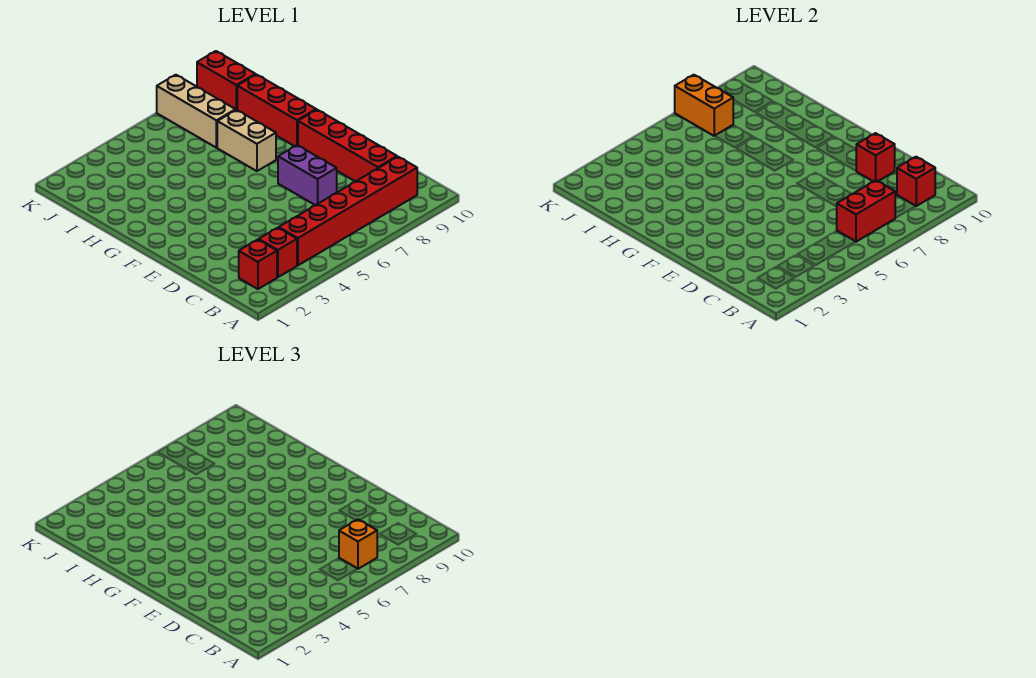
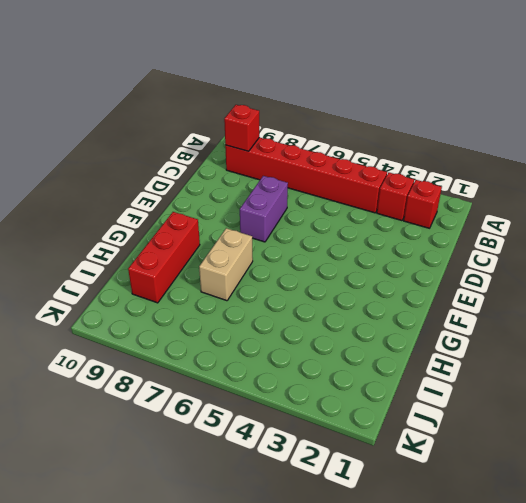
none -> red brick C9:F9 level 1
none -> tan brick I7:K7 level 1
none -> red brick J9:K9 level 1

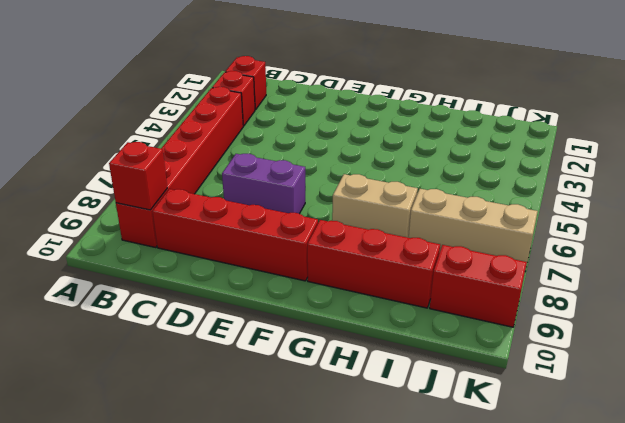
none -> red brick B6:B7 level 2
none -> red brick D9 level 2
none -> orange brick J7:K7 level 2

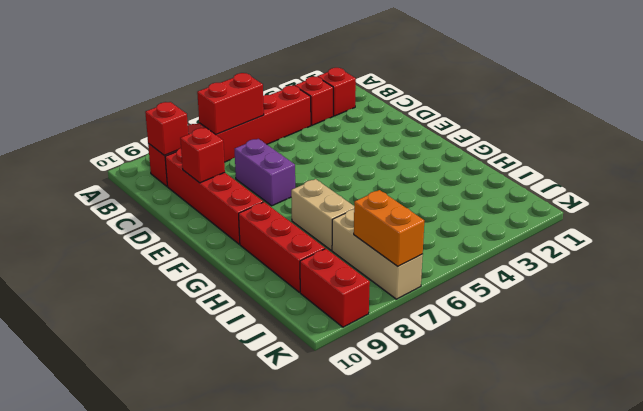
none -> orange brick B7 level 3

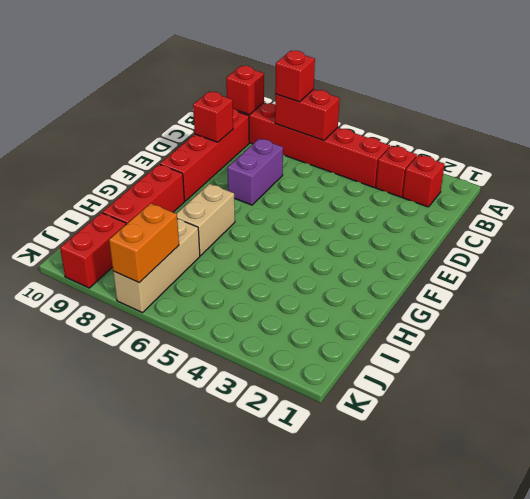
red brick B7 level 3 -> orange brick B7 level 3

